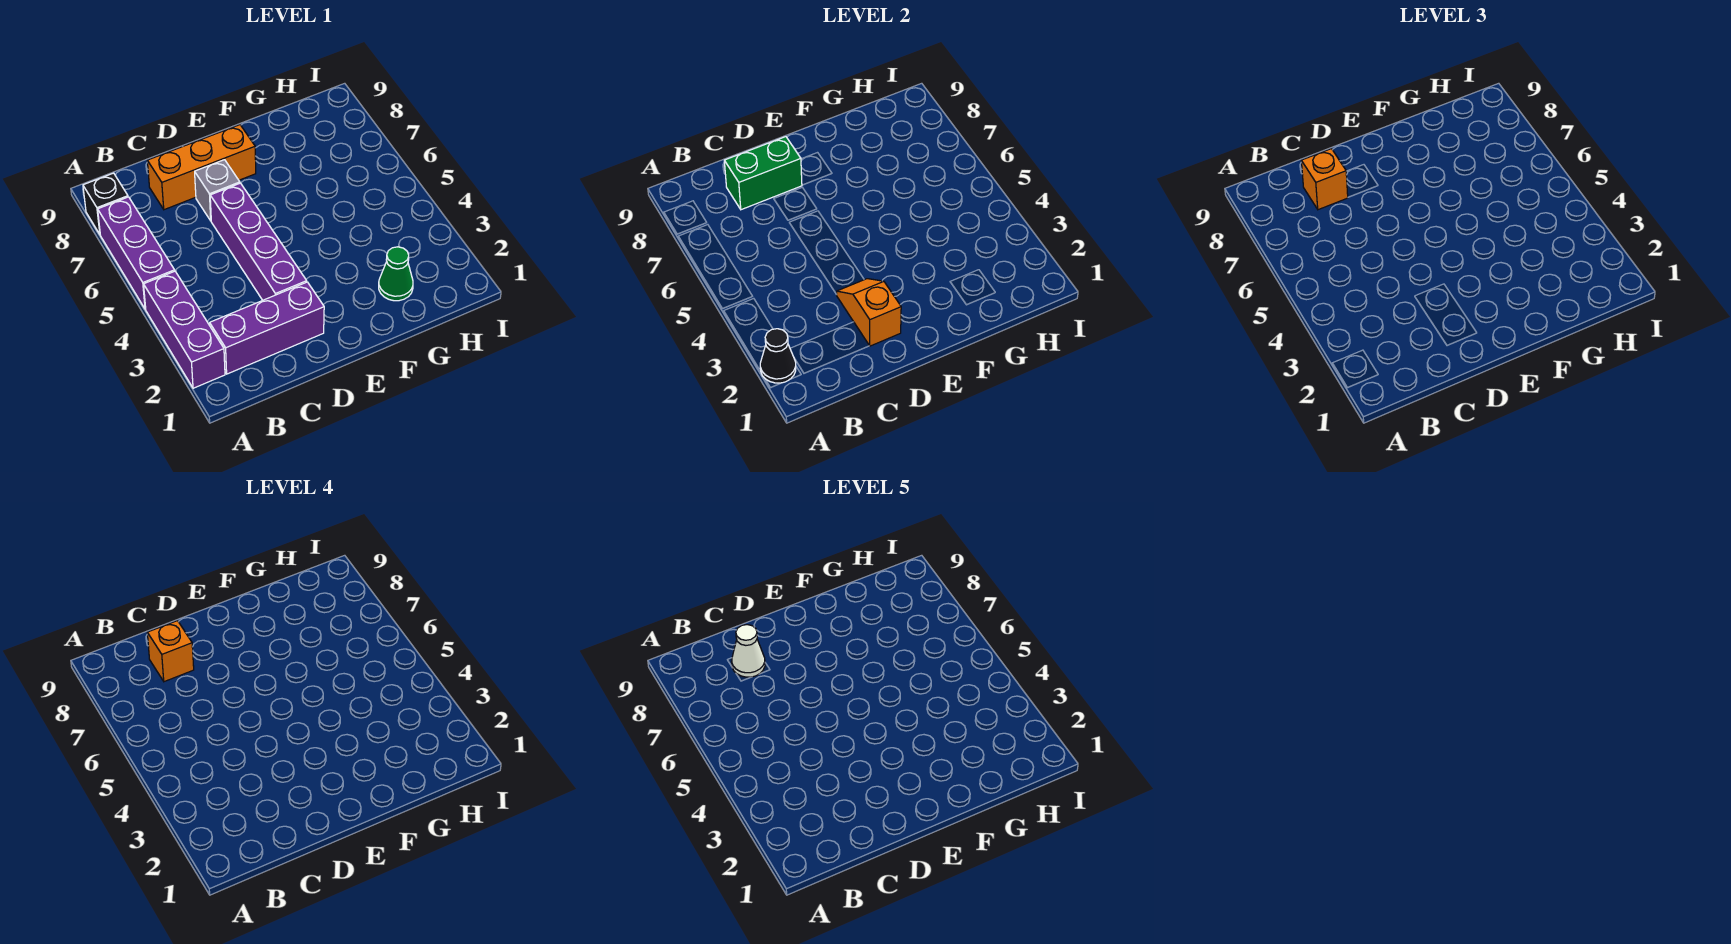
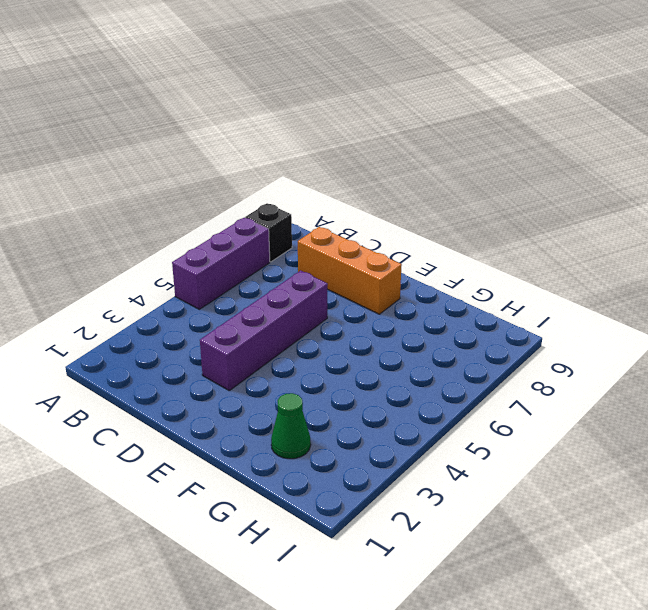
none -> purple brick A2:A4 level 1
none -> purple brick B2:D2 level 1
none -> grey brick D7 level 1

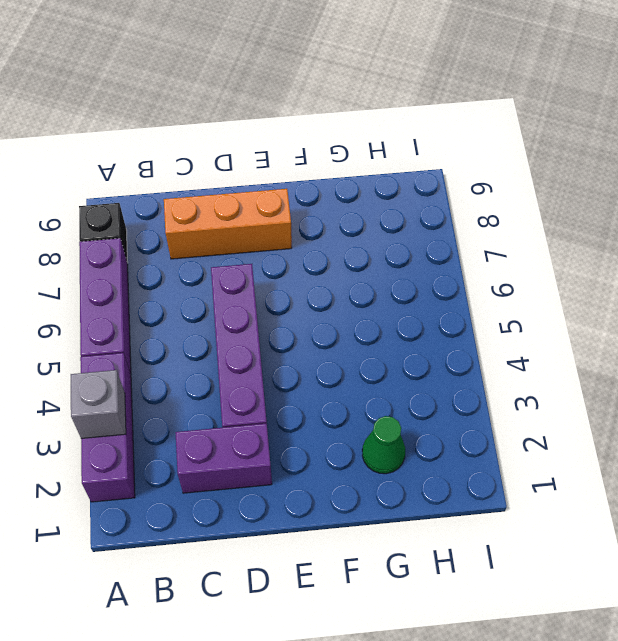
grey brick A3 level 2 -> grey brick D7 level 1
purple brick C2:D2 level 1 -> purple brick B2:D2 level 1
none -> black cone A2 level 2
none -> green brick C8:D8 level 2
none -> orange slope D2:D3 level 2 top 2

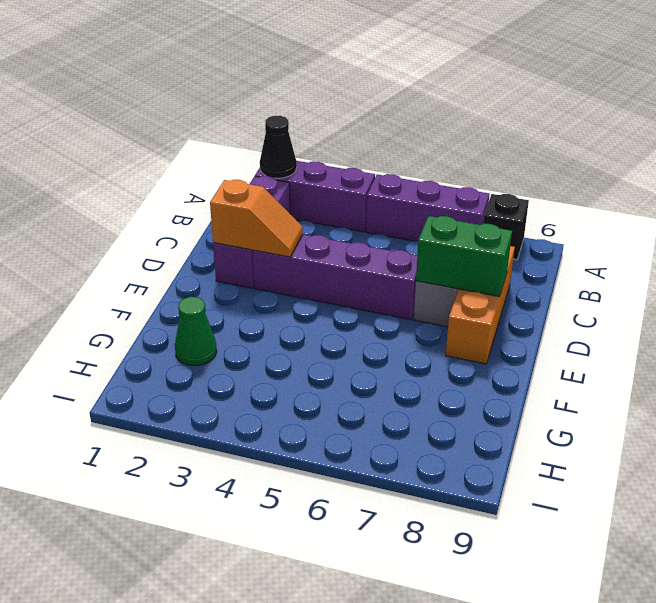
green brick D7:D8 level 2 -> green brick C8:D8 level 2
none -> orange brick C8 level 3
none -> orange brick C8 level 4
none -> white cone C8 level 5

